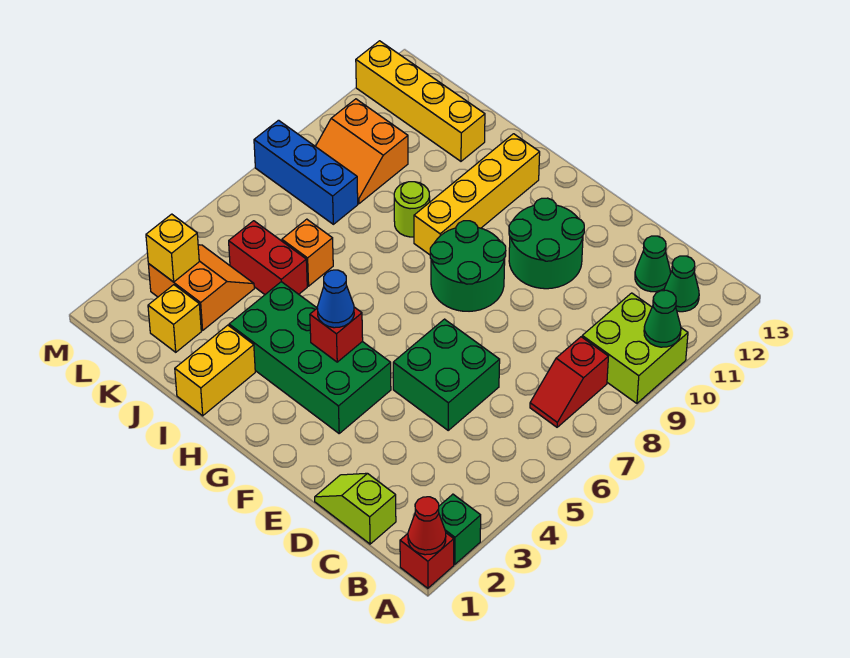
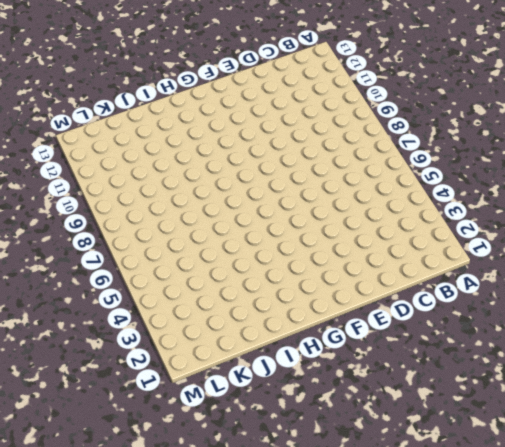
none -> red brick A1 level 1
none -> green brick A2 level 1
none -> lime brick A9:B10 level 1

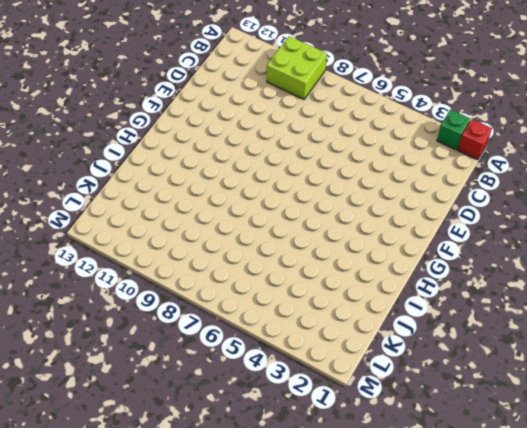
none -> red slope B7:B8 level 1 top 8
none -> green cone B12 level 1
none -> lime slope C1:D1 level 1 top C

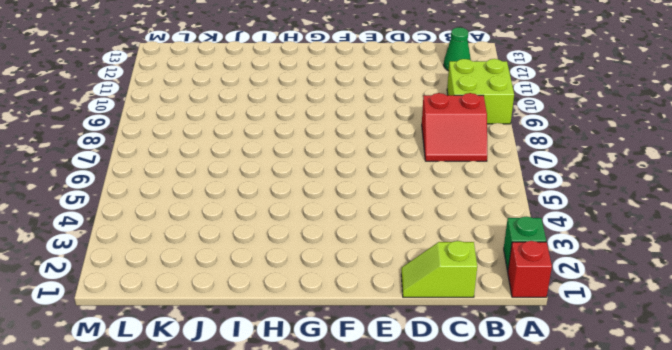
red slope B7:C8 level 1 top 8 -> red slope B7:B8 level 1 top 8
none -> green cone C12 level 1
none -> green brick D5:E6 level 1
none -> green round brick E10:F11 level 1

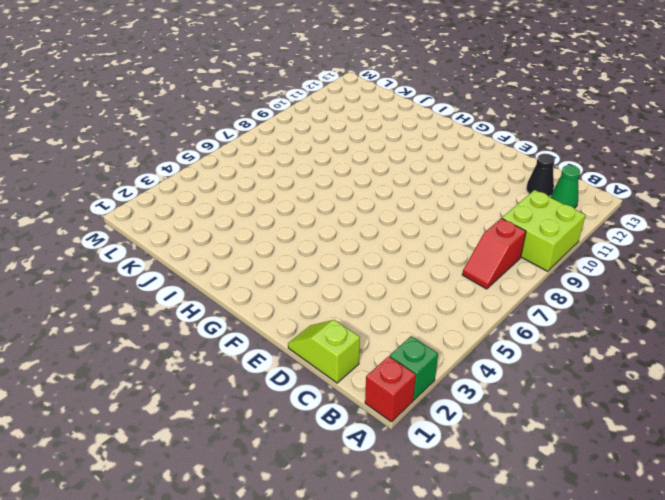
black cone C12 level 1 -> green cone C12 level 1
none -> green brick D5:E6 level 1
none -> green round brick E10:F11 level 1
none -> green brick F3:I4 level 1

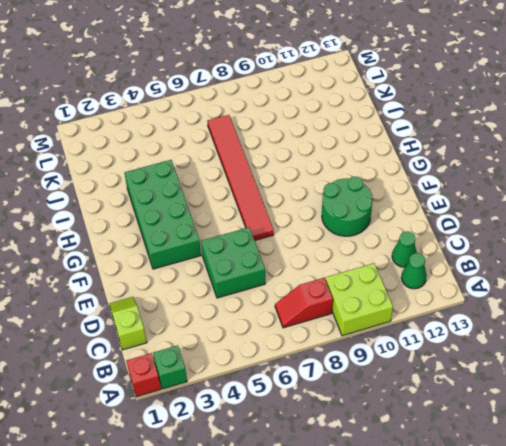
red tile F7:K7 level 1 -> none
none -> green round brick F8:G9 level 1
none -> yellow brick H9:H12 level 1
none -> yellow brick I1:I2 level 1

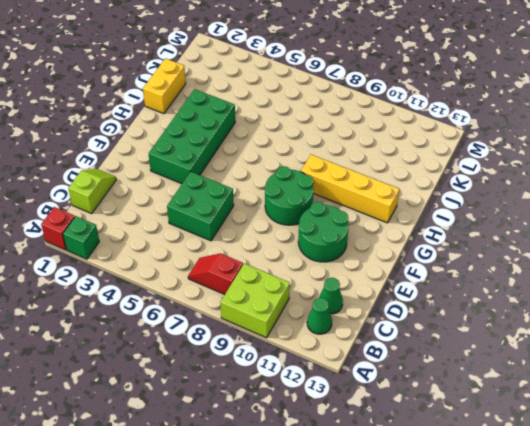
yellow brick I1:J1 level 1 -> yellow brick I1:I2 level 1
none -> lime round brick I9 level 1
none -> red brick J5:K5 level 1
none -> orange brick J6 level 1

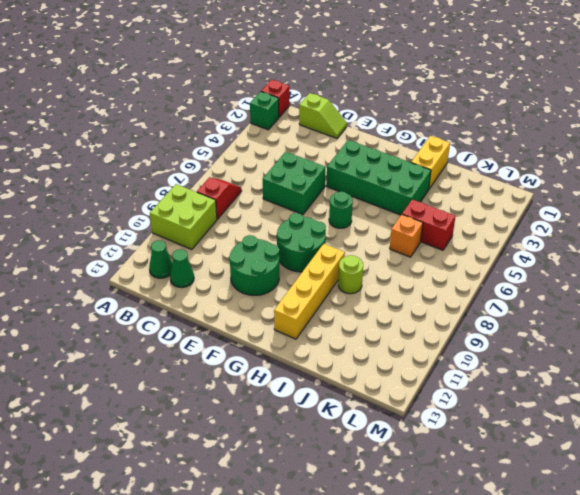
green round brick G6 level 1 -> none
none -> yellow brick J12:M12 level 1
none -> yellow brick K2 level 1
none -> orange slope K3:L4 level 1 top 3

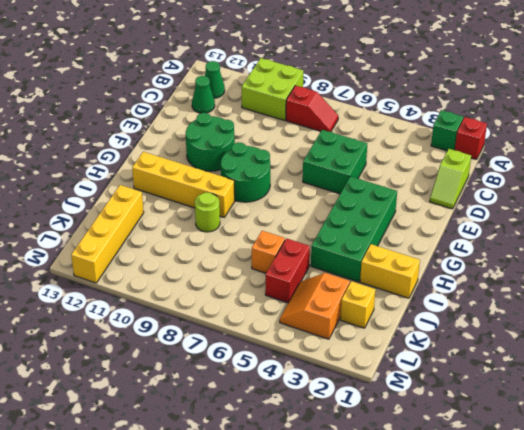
none -> blue brick K8:M8 level 1
none -> orange slope K9:L10 level 1 top 10
none -> red cone A1 level 2

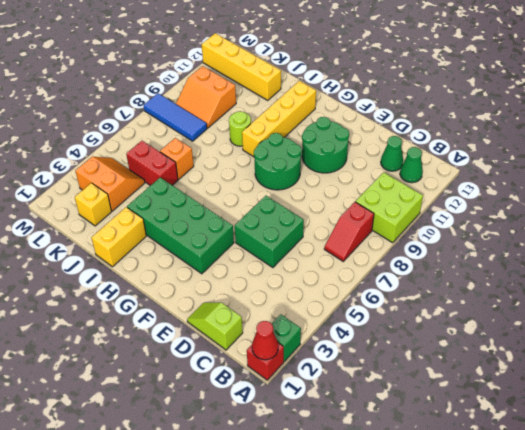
blue tile K8:M8 level 1 -> blue brick K8:M8 level 1
none -> green cone A10 level 2
none -> red brick G4 level 2
none -> yellow brick L3 level 2

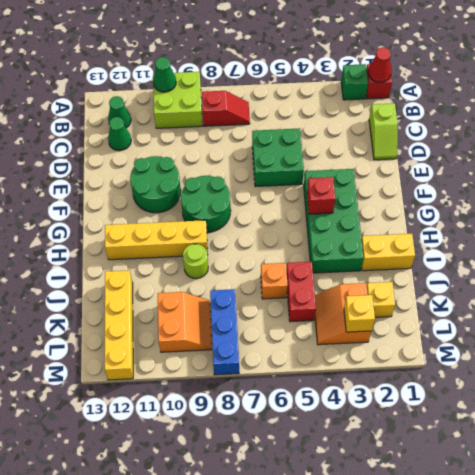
none -> blue cone G4 level 3

